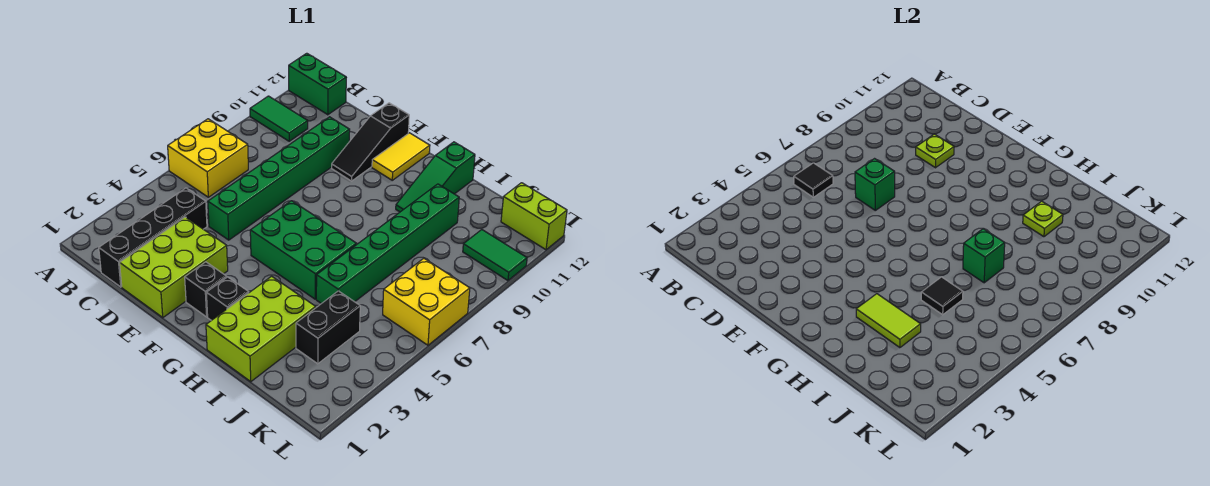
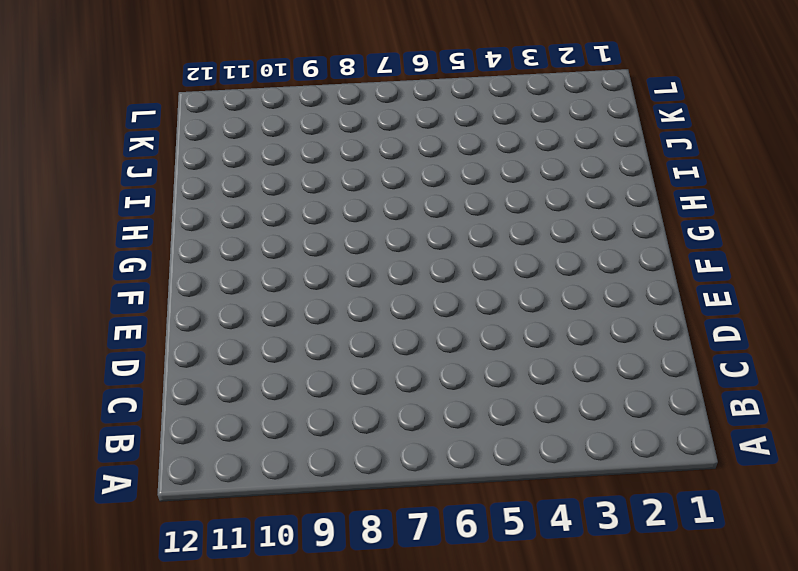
none -> yellow brick A6:B7 level 1
none -> green tile A10:B10 level 1
none -> green brick A12:B12 level 1

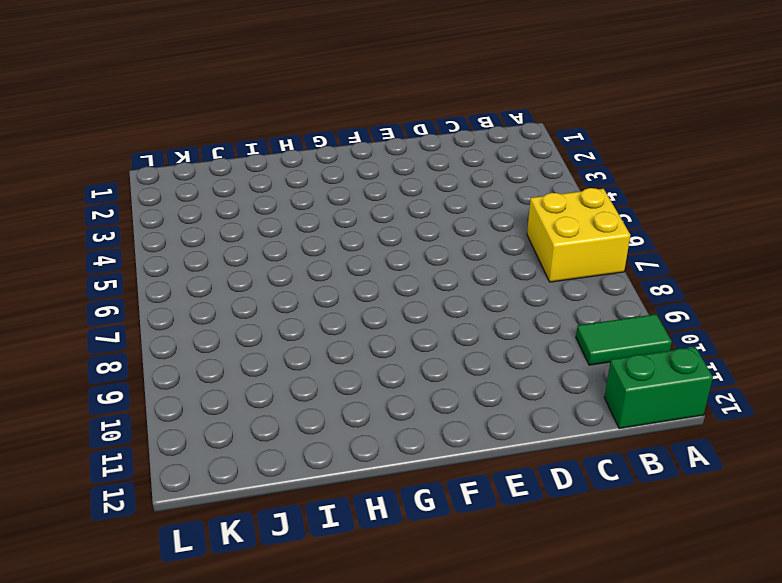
none -> black brick C1:C4 level 1
none -> lime brick D1:E3 level 1
none -> green brick D5:D10 level 1

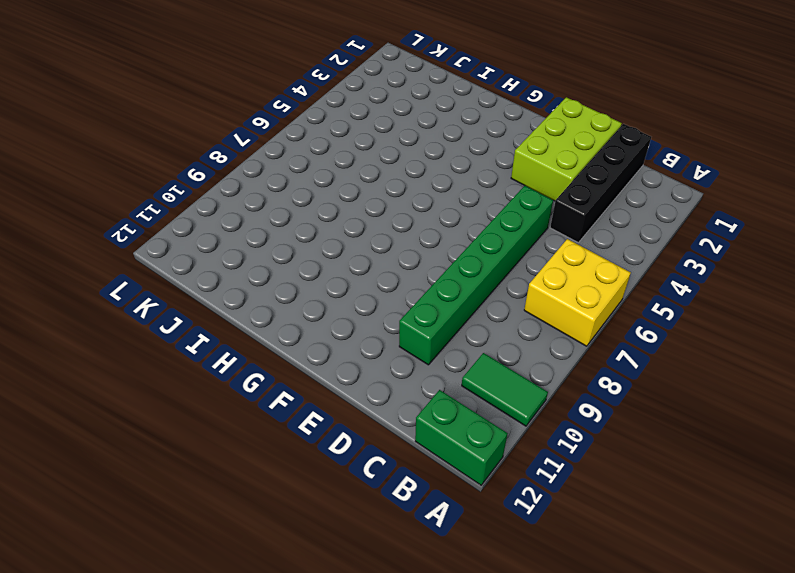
none -> black slope E10:E12 level 1 top 12
none -> black brick F2 level 1
none -> green brick F5:H6 level 1

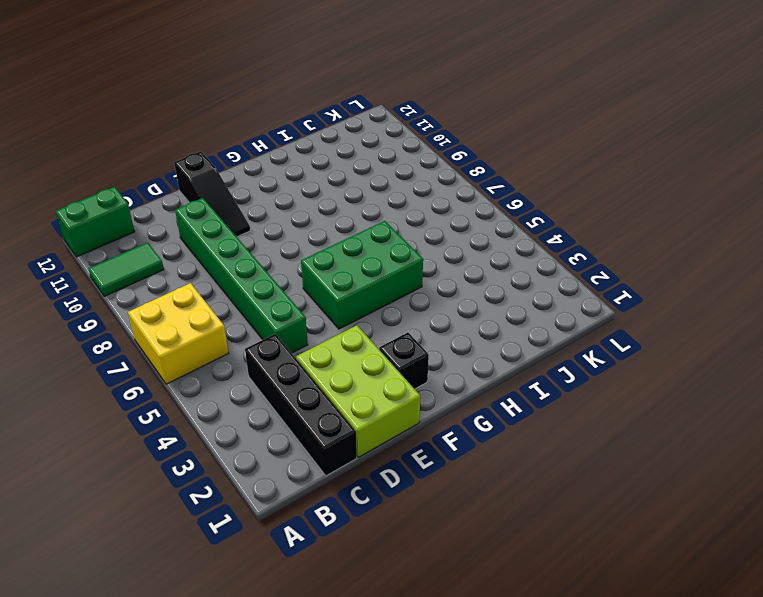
none -> yellow tile F11:F12 level 1
none -> black brick G2 level 1
none -> lime brick H1:I3 level 1

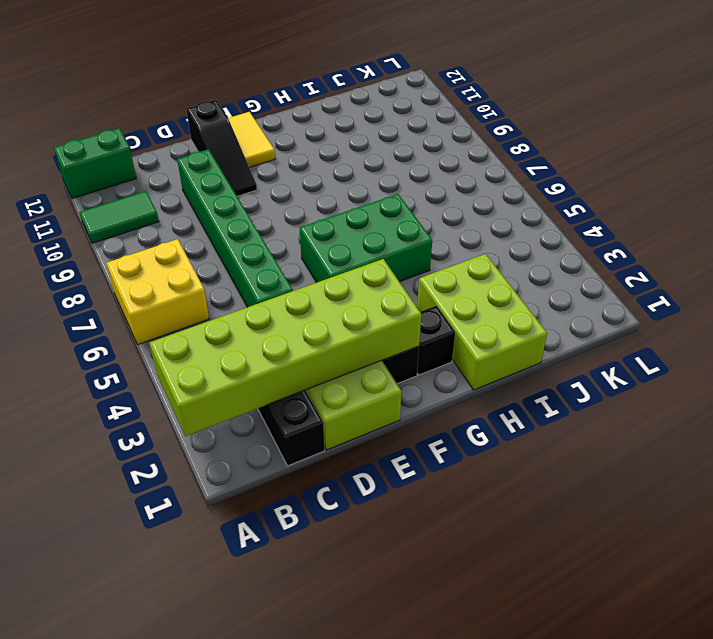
lime brick A2:F3 level 2 -> none
none -> green slope H10:H12 level 1 top 12
none -> green brick I5:I10 level 1
none -> black brick J3:J4 level 1

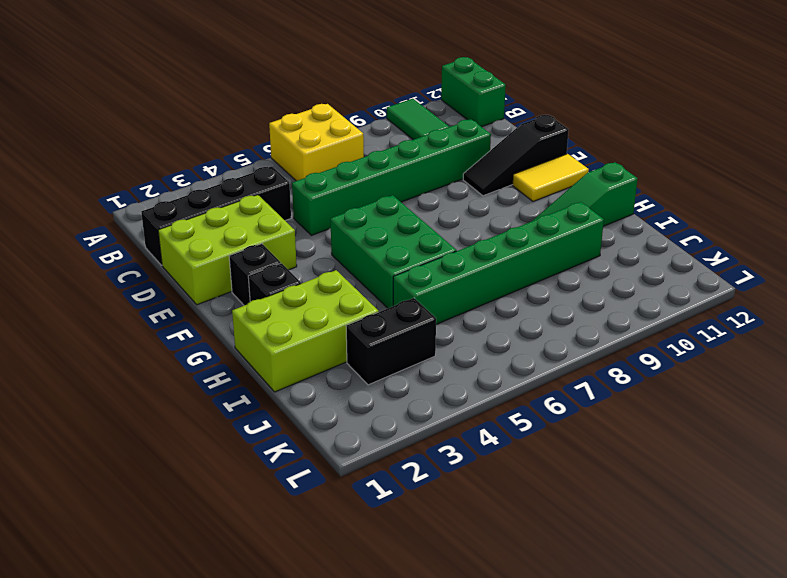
none -> yellow brick K6:L7 level 1
none -> green tile K10:L10 level 1
none -> lime brick K12:L12 level 1

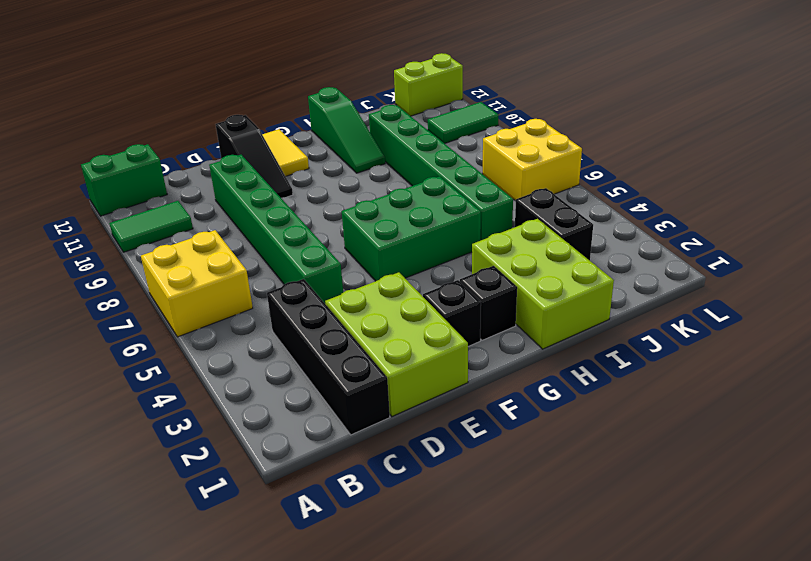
none -> black tile B6 level 2
none -> green brick D7 level 2
none -> lime plate D10 level 2

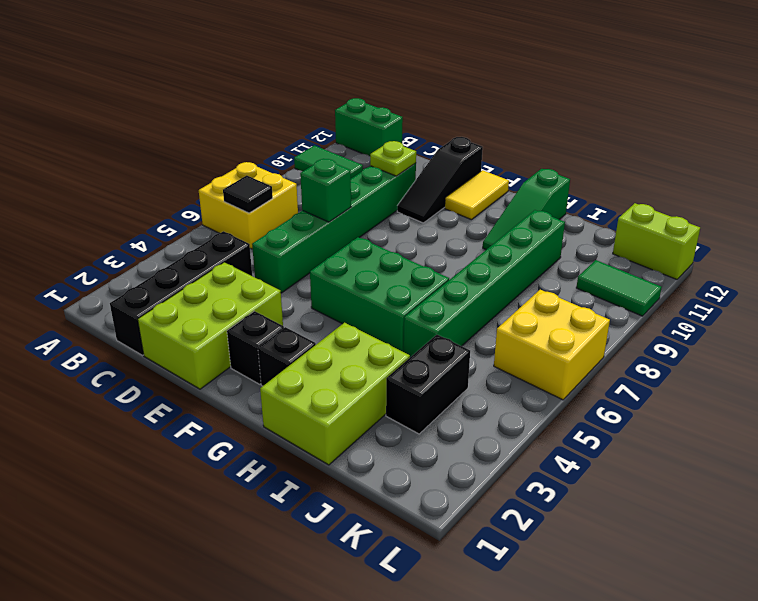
none -> lime tile H3:I3 level 2
none -> black tile I5 level 2
none -> green brick I7 level 2

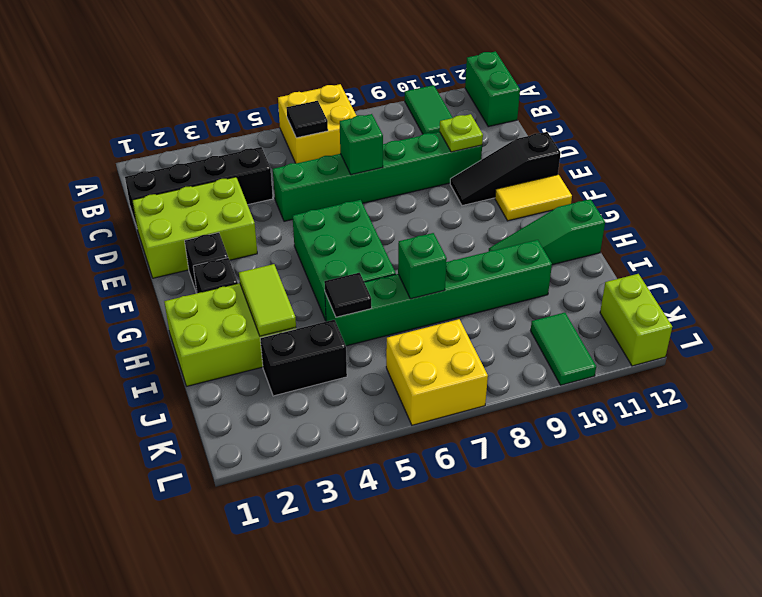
none -> lime plate I10 level 2

